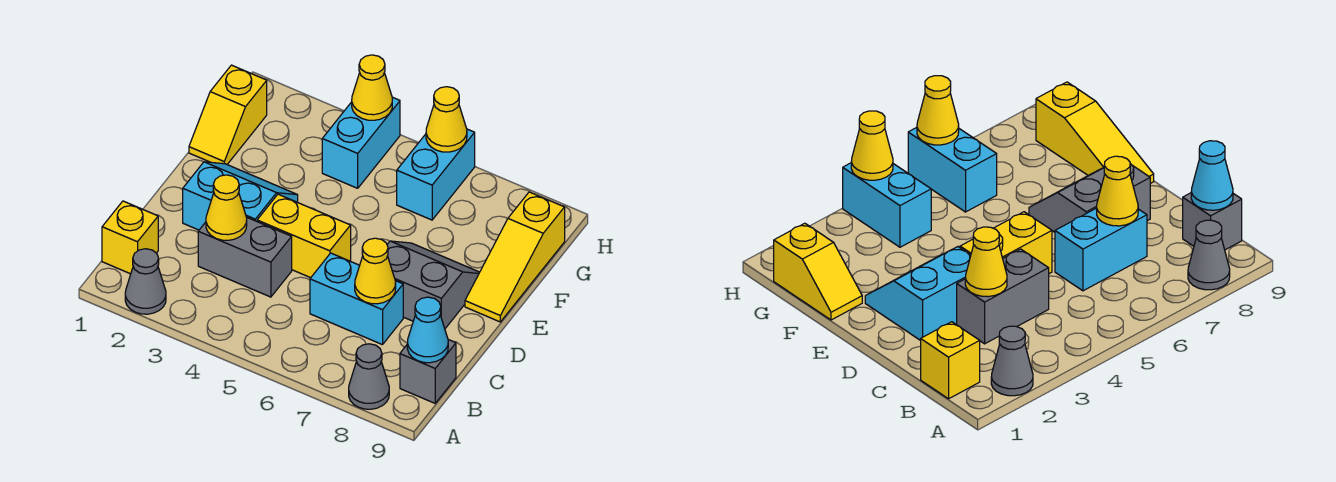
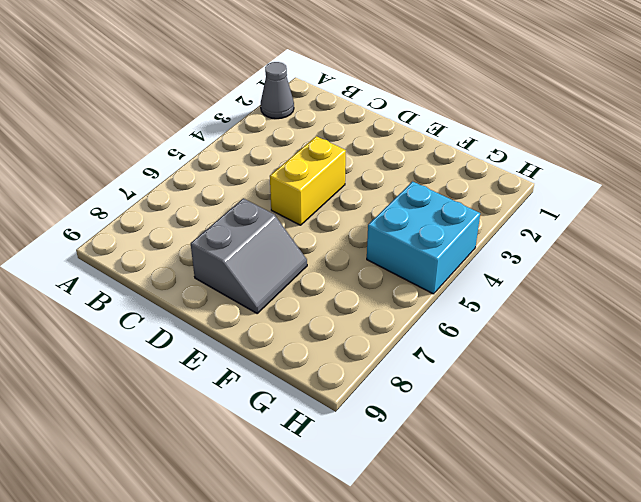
cyan brick G4:H5 level 1 -> cyan brick G4:H4 level 1
none -> grey cone A8 level 1
none -> yellow brick B1 level 1
none -> grey brick B9 level 1

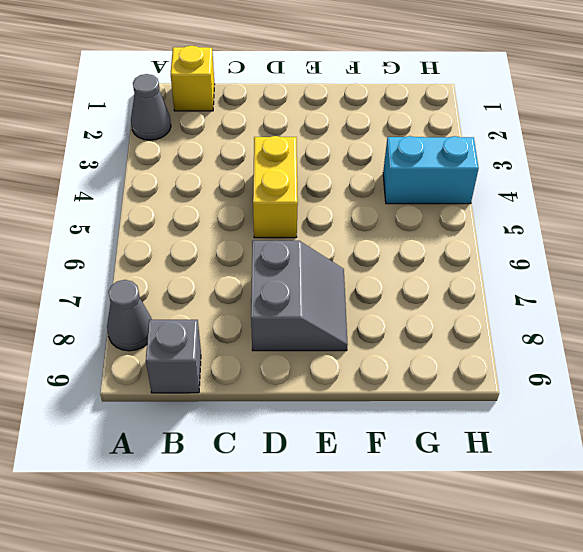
none -> grey brick C3:C4 level 1
none -> cyan brick C6:C7 level 1
none -> cyan slope D2:E3 level 1 top D

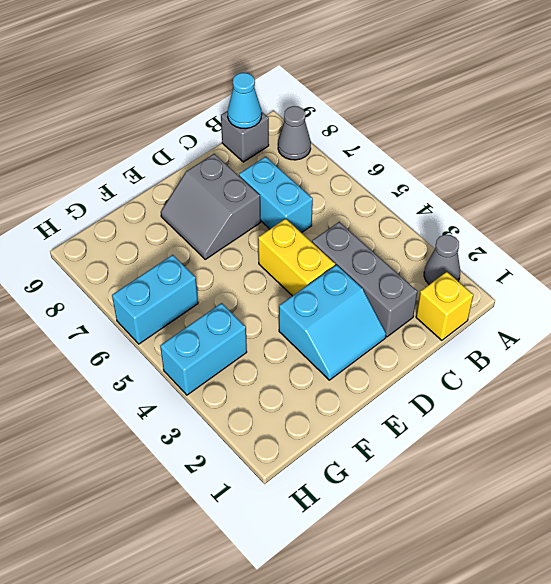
grey brick C2:C4 level 1 -> grey brick C3:C4 level 1
cyan slope D2:E3 level 1 top 3 -> cyan slope D2:E3 level 1 top D
none -> yellow slope E9:G9 level 1 top G
none -> yellow slope F1:G1 level 1 top G
none -> yellow cone C3 level 2

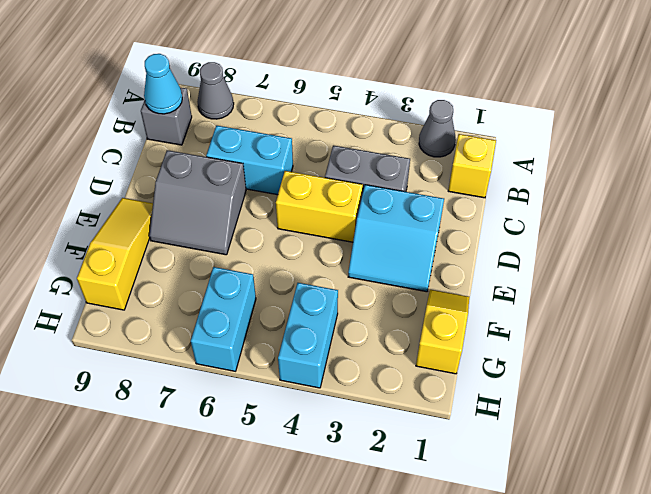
none -> yellow cone C3 level 2
none -> yellow cone C7 level 2
none -> yellow cone H4 level 2

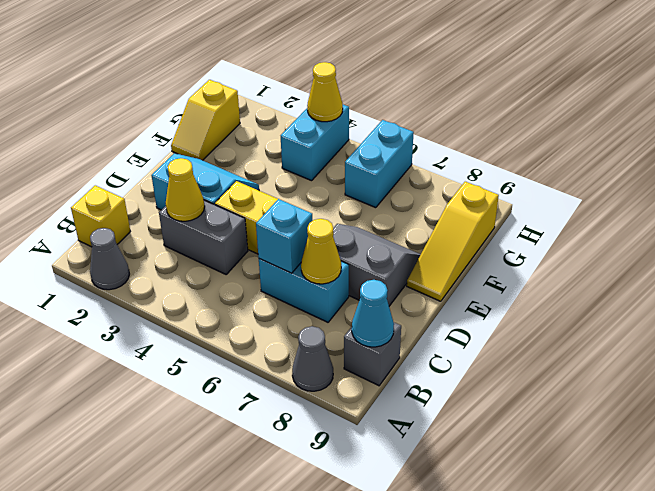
cyan brick C6 level 2 -> none
none -> yellow cone H6 level 2

